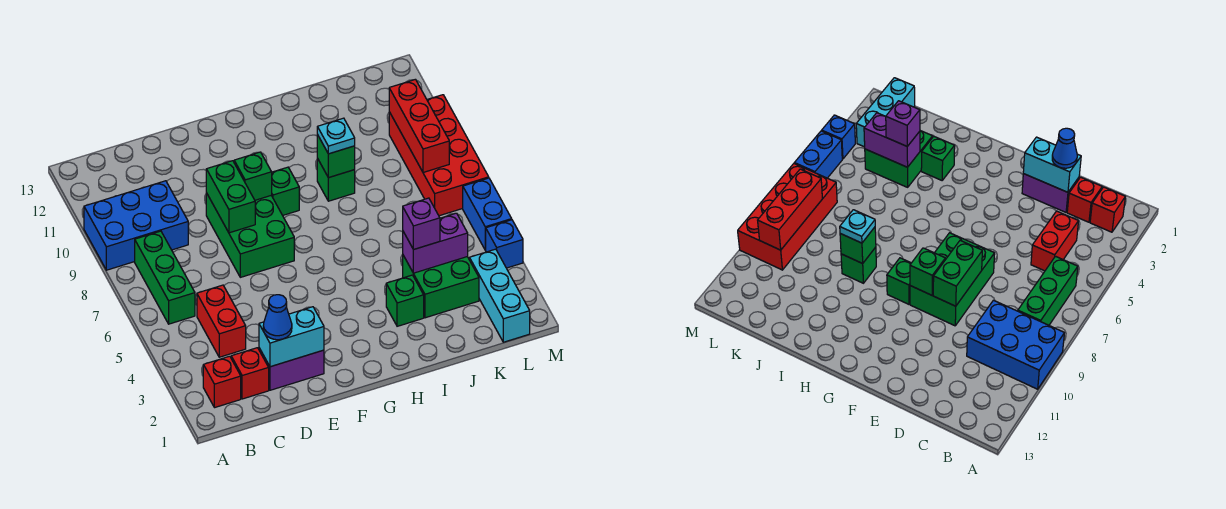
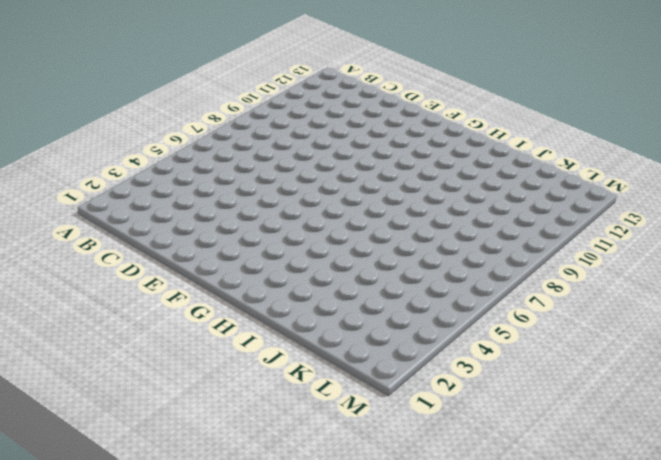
none -> blue brick A9:C10 level 1
none -> red brick B2 level 1
none -> green brick B6:B8 level 1

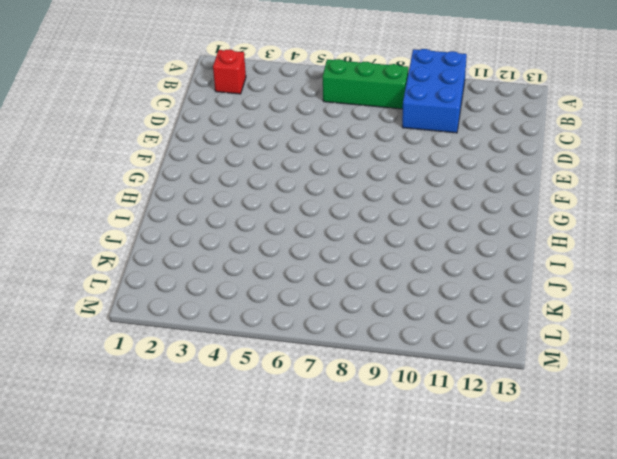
none -> red brick C2 level 1
none -> red brick C4:C5 level 1
none -> purple brick D2:E2 level 1

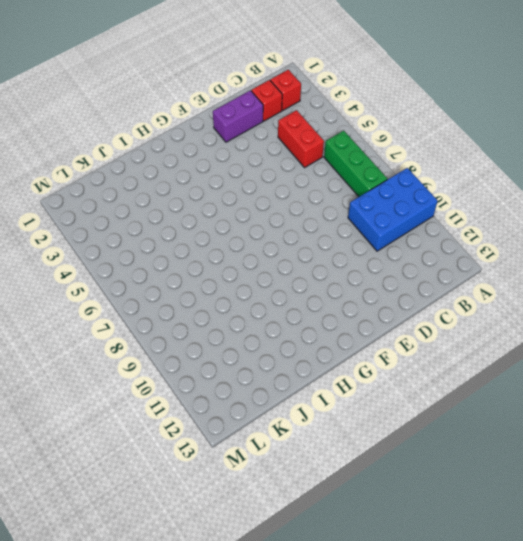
none -> green brick E7:F9 level 1
none -> green brick G9 level 1
none -> green brick I3 level 1

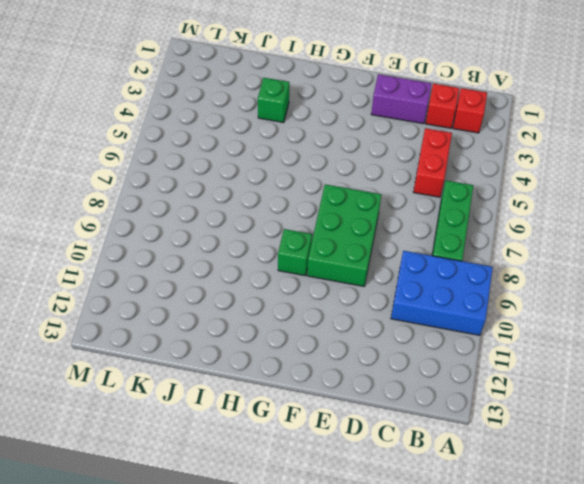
none -> green brick I9 level 1
none -> green brick J3:K4 level 1
none -> cyan brick L1:L3 level 1

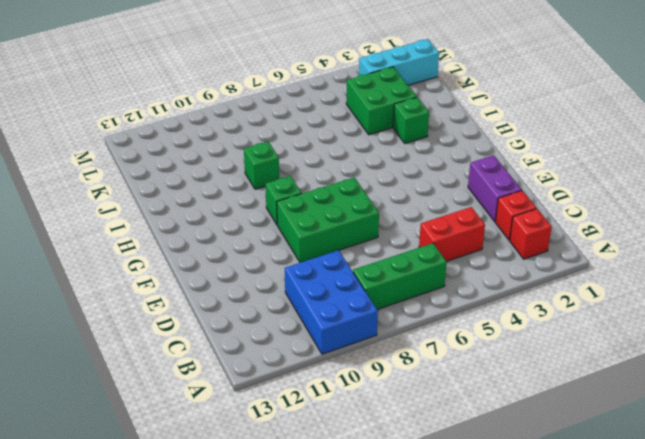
none -> red brick L7:M10 level 1
none -> blue brick M4 level 1
none -> blue brick M5:M6 level 1

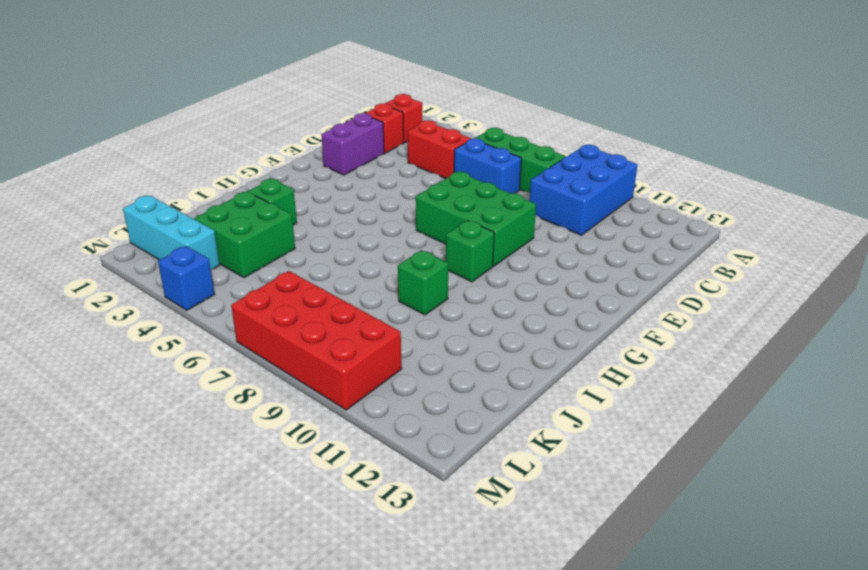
blue brick C6:C7 level 1 -> blue brick M5:M6 level 1
none -> cyan brick D2:E2 level 2
none -> green brick E8:E9 level 2
none -> green brick F9 level 2

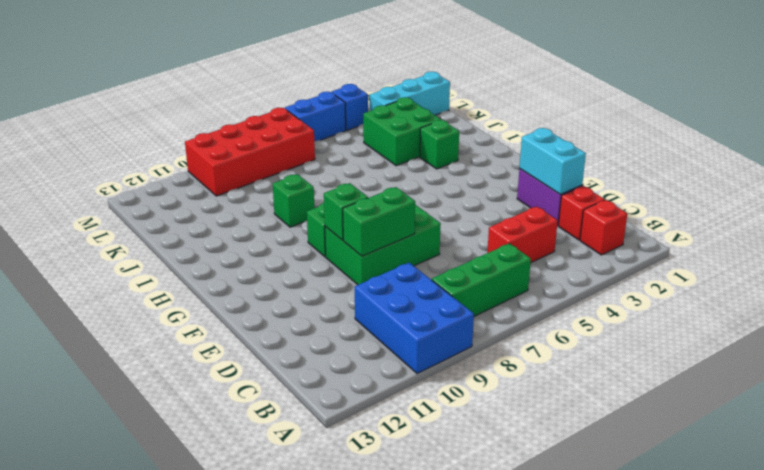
none -> green brick I9 level 2
none -> purple brick J4:K4 level 2
none -> red brick L8:L10 level 2

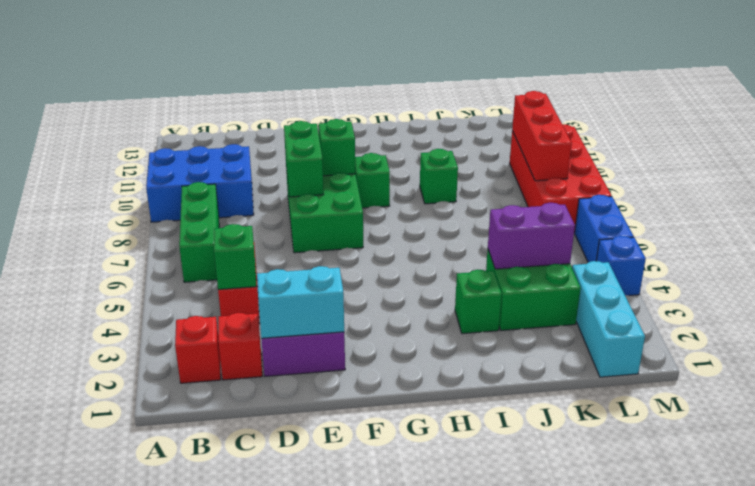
green brick C4 level 2 -> green brick I9 level 2
none -> blue cone D2 level 3
none -> cyan plate I9 level 3
none -> purple brick J4 level 3

